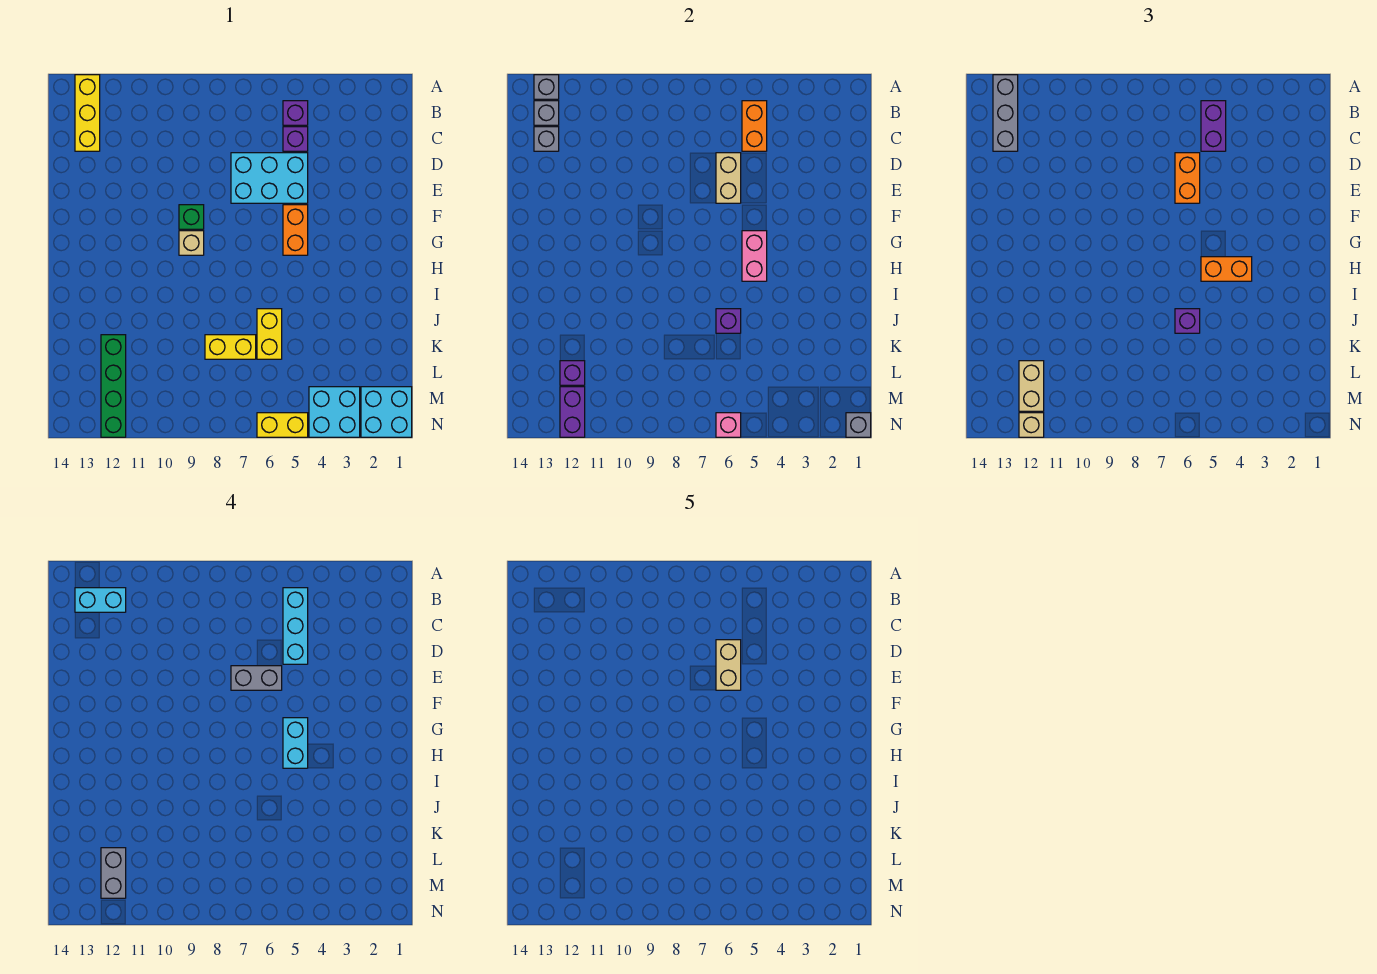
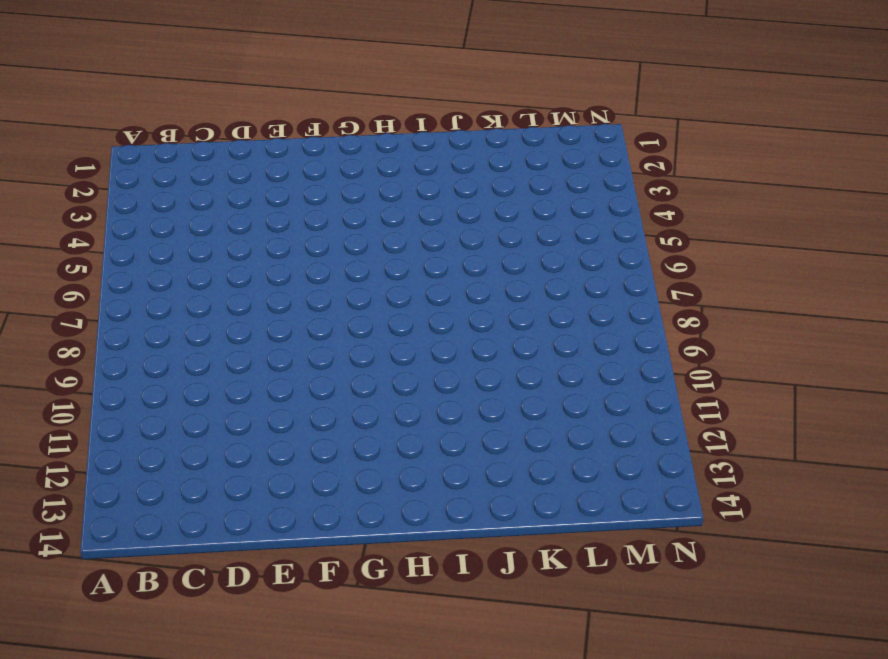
none -> yellow brick A13:C13 level 1
none -> purple brick B5 level 1
none -> purple brick C5 level 1
none -> cyan brick D5:E7 level 1

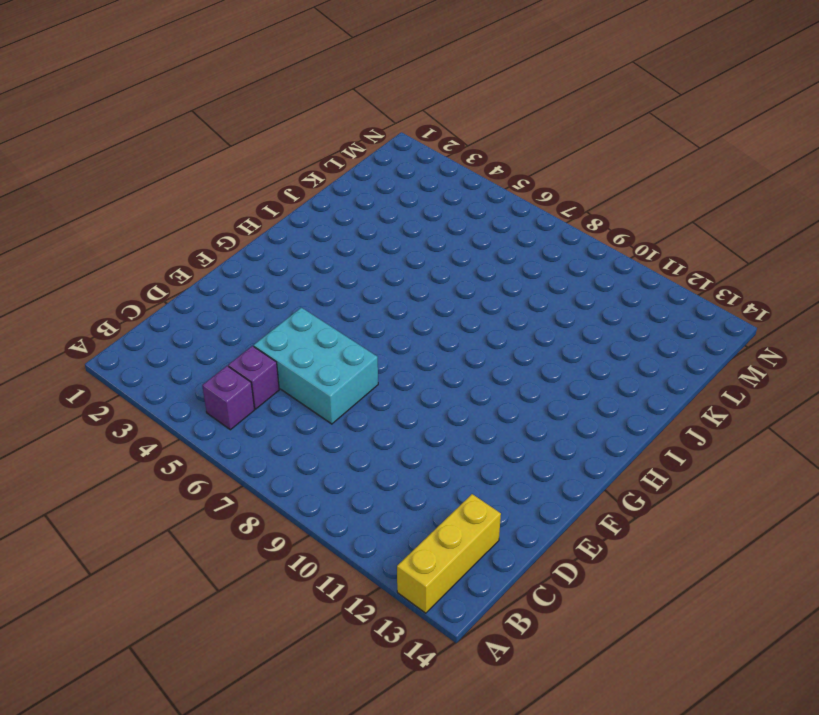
none -> orange brick F5:G5 level 1
none -> green brick F9 level 1
none -> tan brick G9 level 1
none -> yellow brick J6:K6 level 1

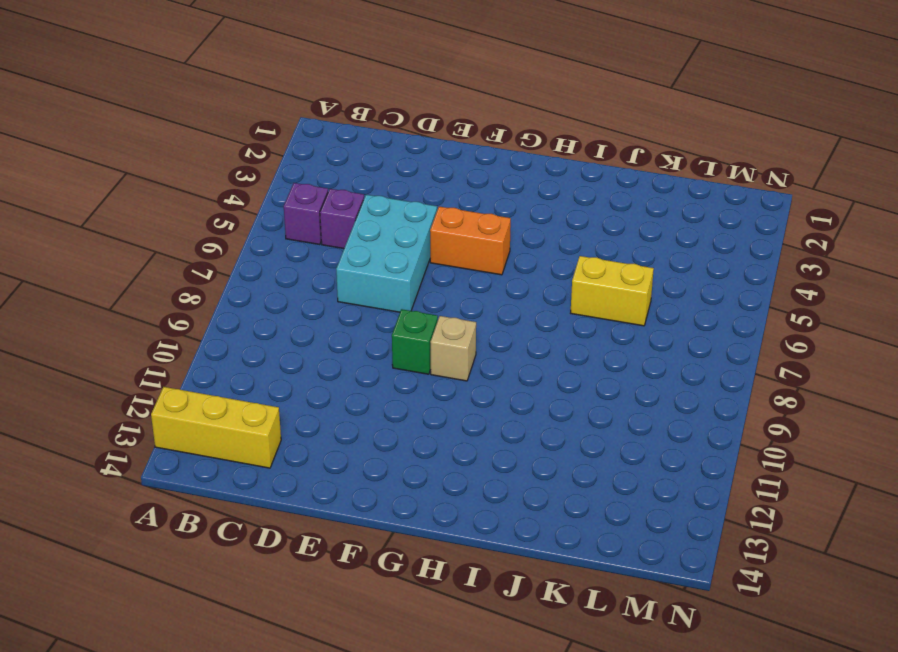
none -> yellow brick K7:K8 level 1
none -> green brick K12:N12 level 1
none -> cyan brick M1:N2 level 1
none -> cyan brick M3:N4 level 1

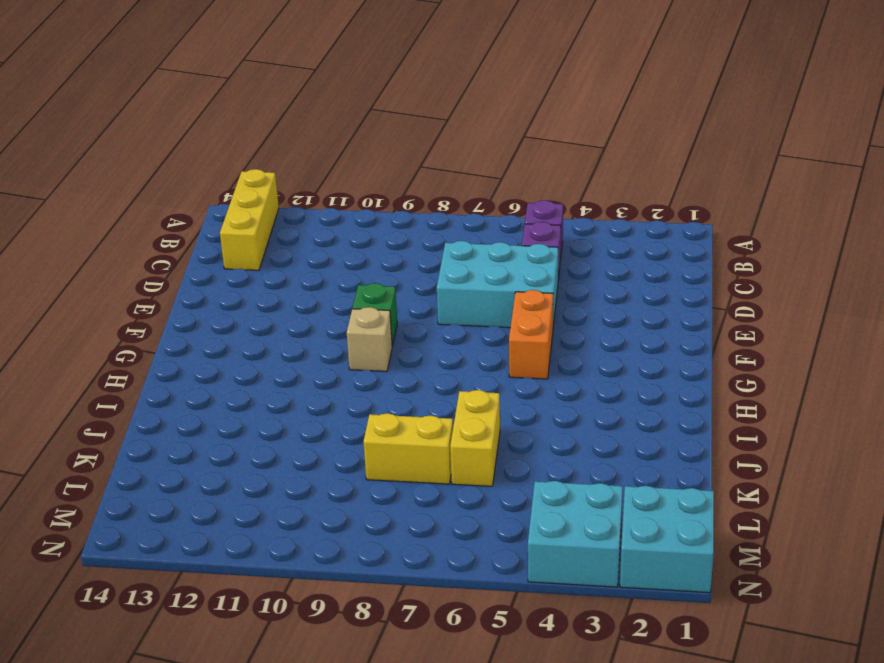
none -> green brick K12:N12 level 1
none -> yellow brick N5:N6 level 1
none -> grey brick A13 level 2
none -> orange brick B5:C5 level 2

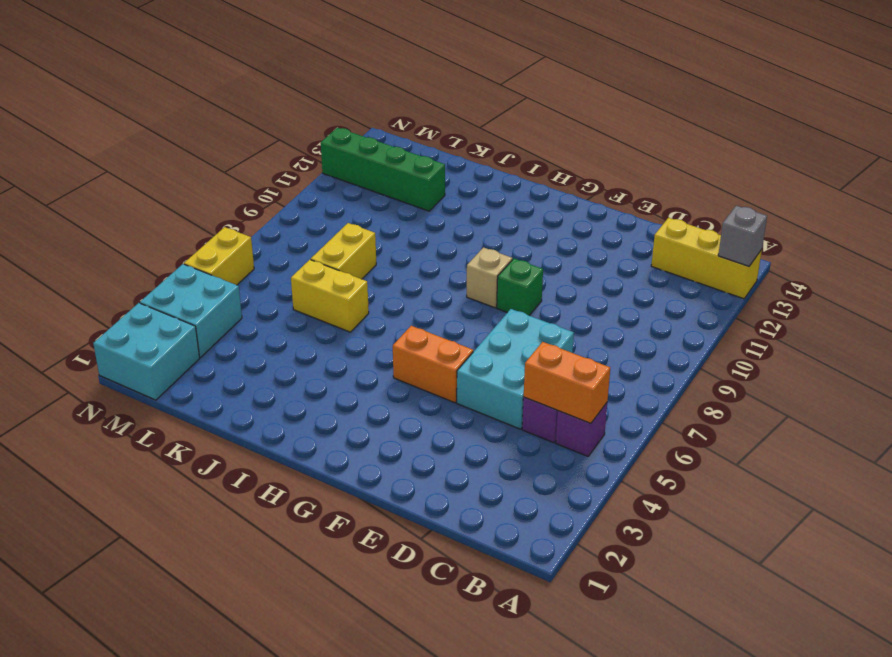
none -> grey brick B13 level 2
none -> grey brick C13 level 2
none -> tan brick D6:E6 level 2
none -> pink brick G5:H5 level 2

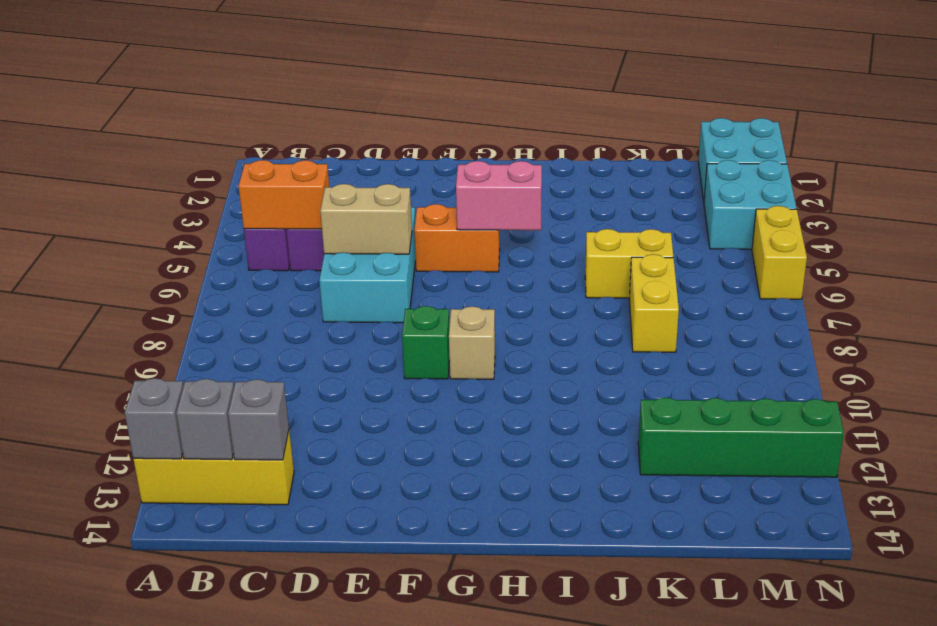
none -> purple brick J6 level 2
none -> purple brick L12 level 2
none -> purple brick M12:N12 level 2
none -> grey brick N1 level 2

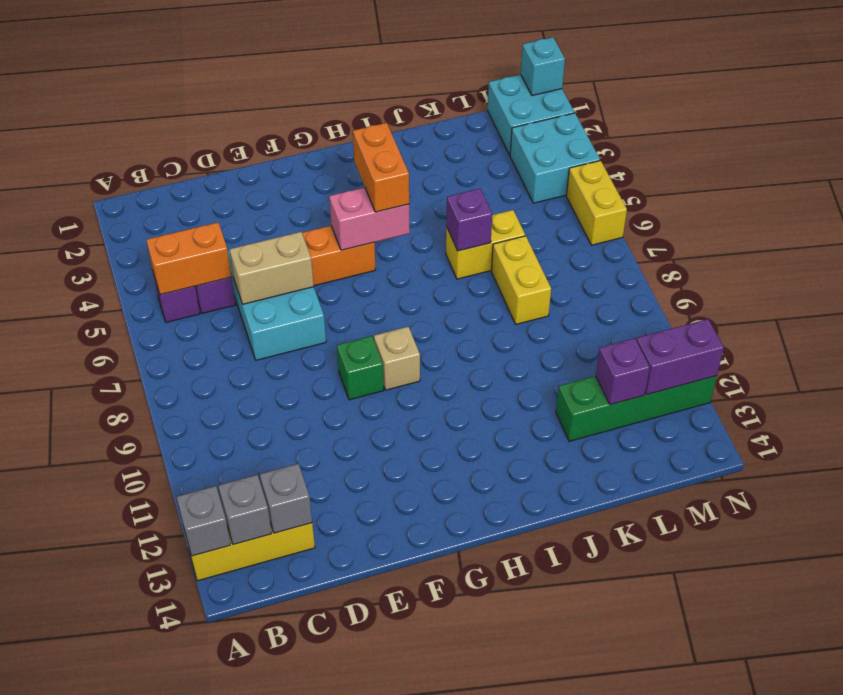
cyan brick N1 level 2 -> grey brick N1 level 2
none -> pink brick N6 level 2
none -> grey brick A13:C13 level 3
none -> purple brick B5:C5 level 3
none -> orange brick D6:E6 level 3

